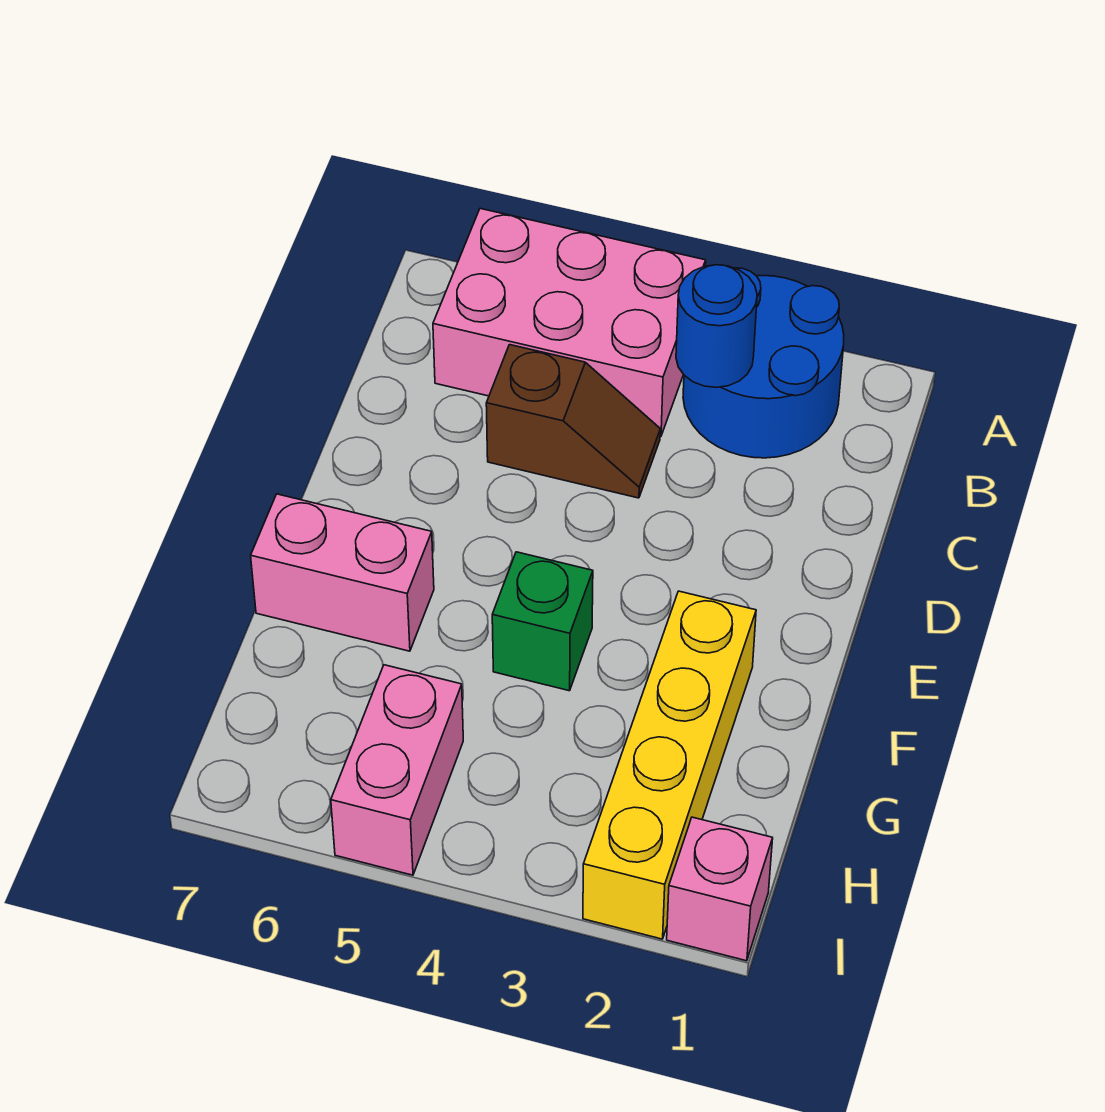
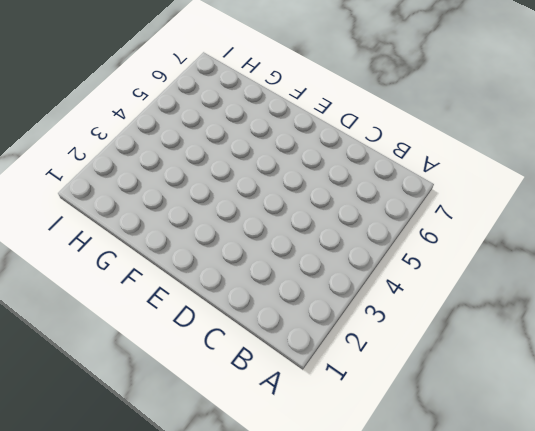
none -> blue round brick A2:B3 level 1
none -> pink brick A4:B6 level 1

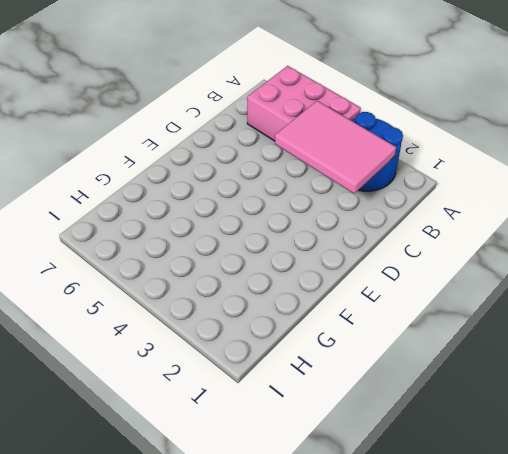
pink tile B2:C4 level 2 -> blue round brick B3 level 2
none -> brown slope C4:C5 level 1 top 5
none -> yellow brick F2:I2 level 1

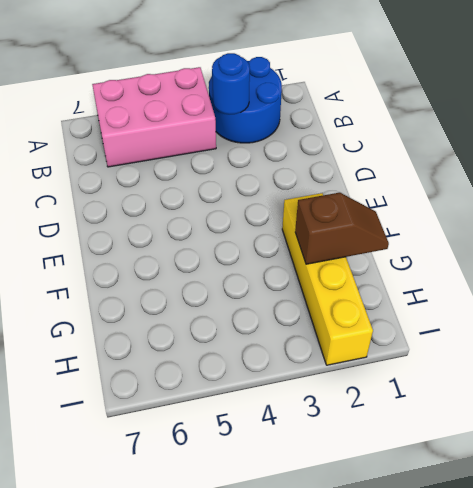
brown slope G1:G2 level 2 top 2 -> brown slope C4:C5 level 1 top 5
none -> green brick F4 level 1
none -> pink brick F6:F7 level 1

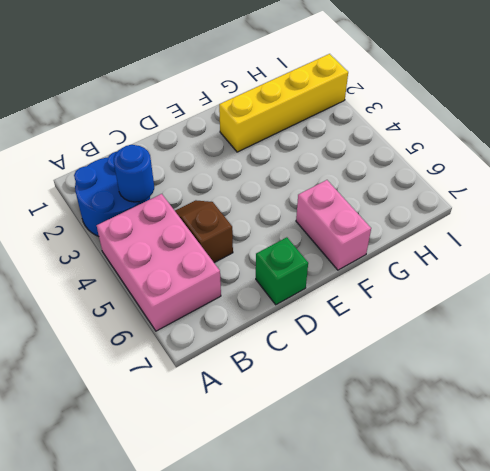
green brick D7 level 1 -> green brick F4 level 1
none -> pink brick H5:I5 level 1
none -> pink brick I1 level 1

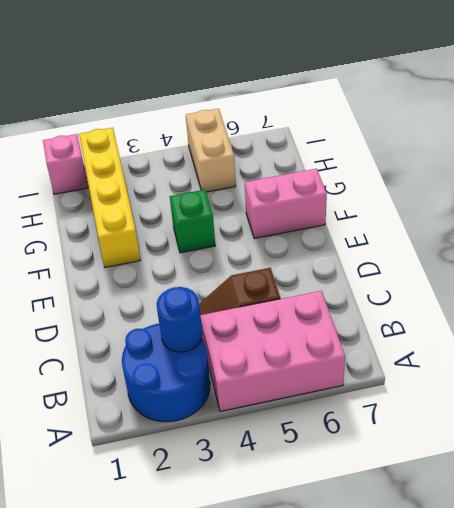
tan brick H5:I5 level 1 -> pink brick H5:I5 level 1

